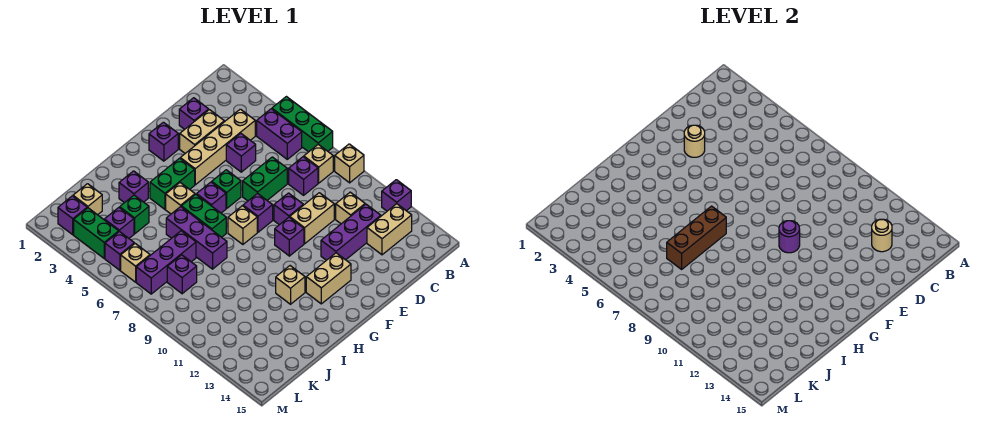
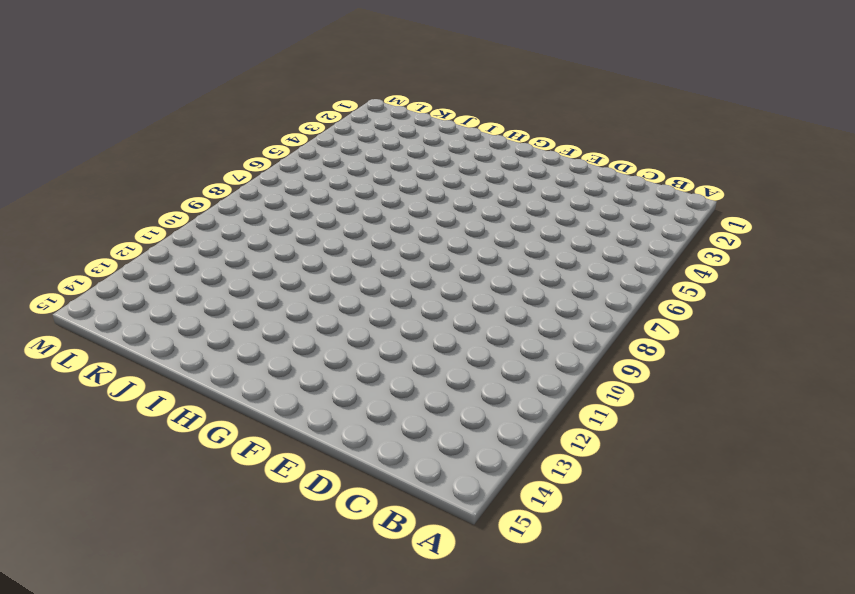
none -> green brick A5:A7 level 1
none -> tan brick A9 level 1
none -> purple brick A12 level 1
none -> purple brick B5:B6 level 1

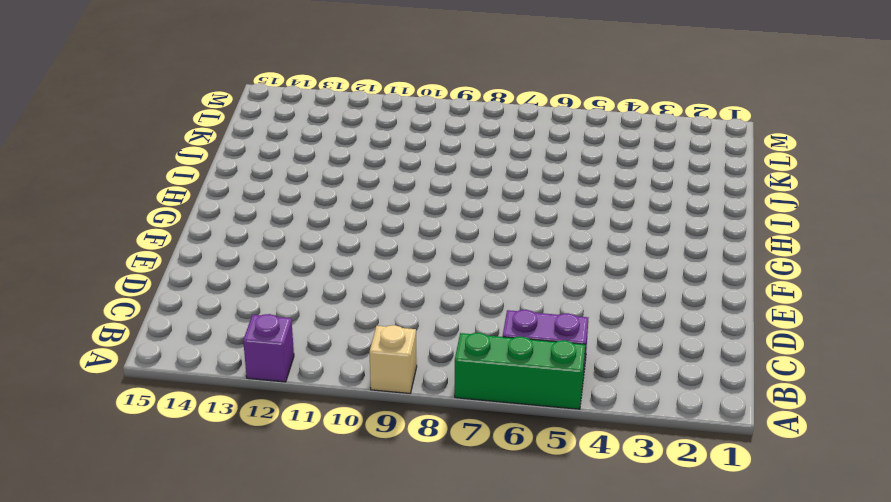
none -> tan brick B8 level 1
none -> tan brick B13:C13 level 1
none -> tan brick C4:F4 level 1
none -> purple brick C8 level 1

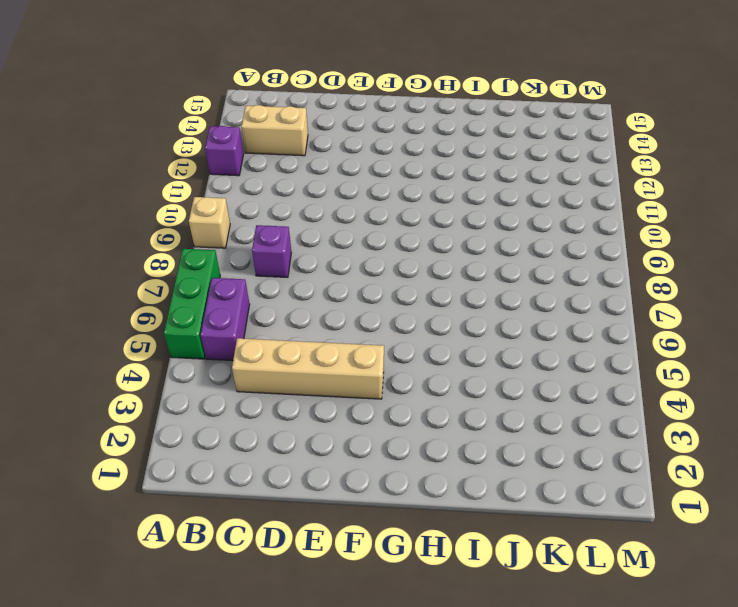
none -> tan brick B8 level 1
none -> tan brick C11 level 1
none -> purple brick C12:E12 level 1
none -> purple brick D2 level 1

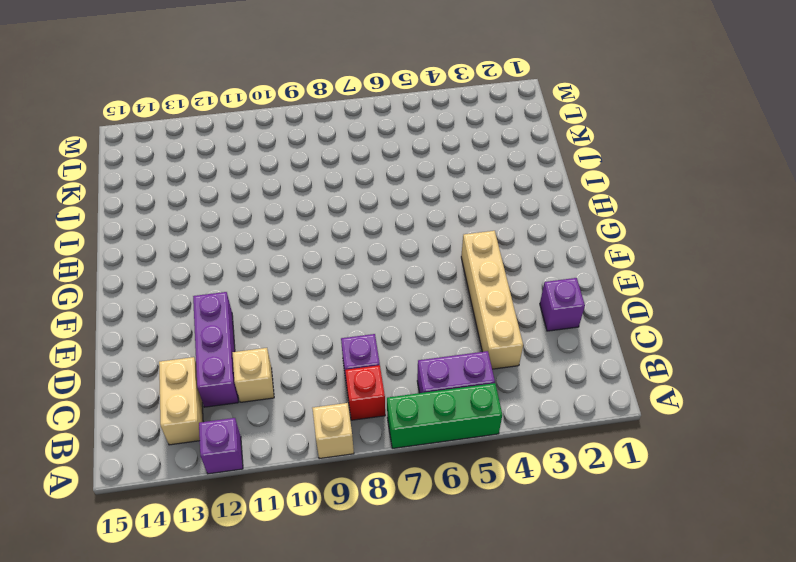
red brick B8 level 1 -> tan brick B8 level 1
none -> tan brick D3:E3 level 1
none -> purple brick D5 level 1
none -> green brick D7:E7 level 1
none -> tan brick D10:E10 level 1

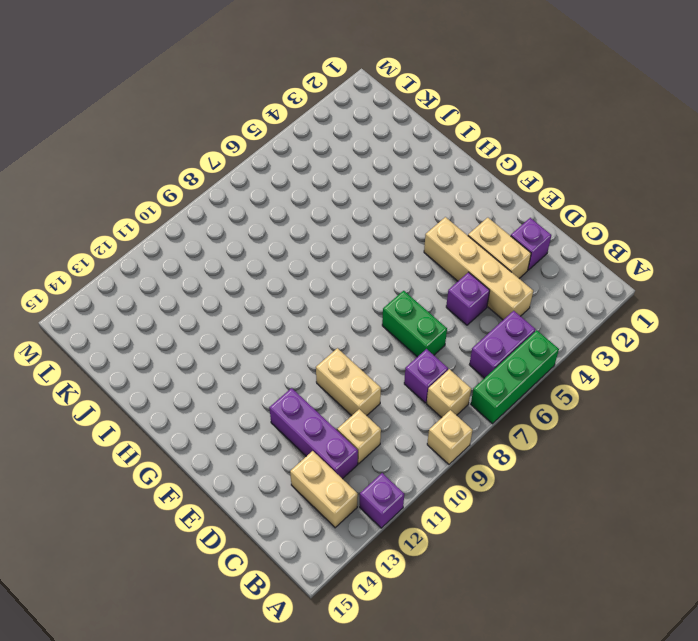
none -> purple brick E9 level 1
none -> purple brick F2 level 1
none -> green brick F6 level 1
none -> purple brick F8 level 1

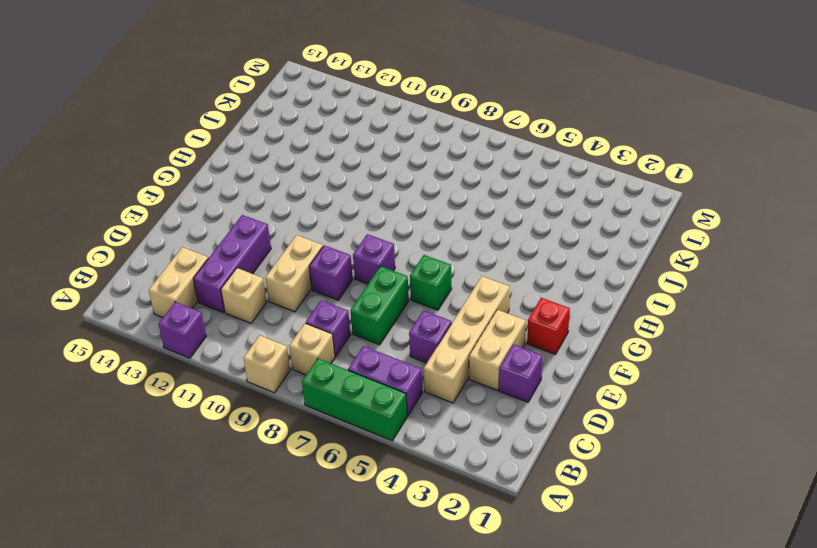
red brick F2 level 1 -> purple brick F2 level 1
none -> purple brick F10 level 1
none -> tan brick F13:G13 level 1
none -> green brick G4:H4 level 1
none -> purple brick G6 level 1

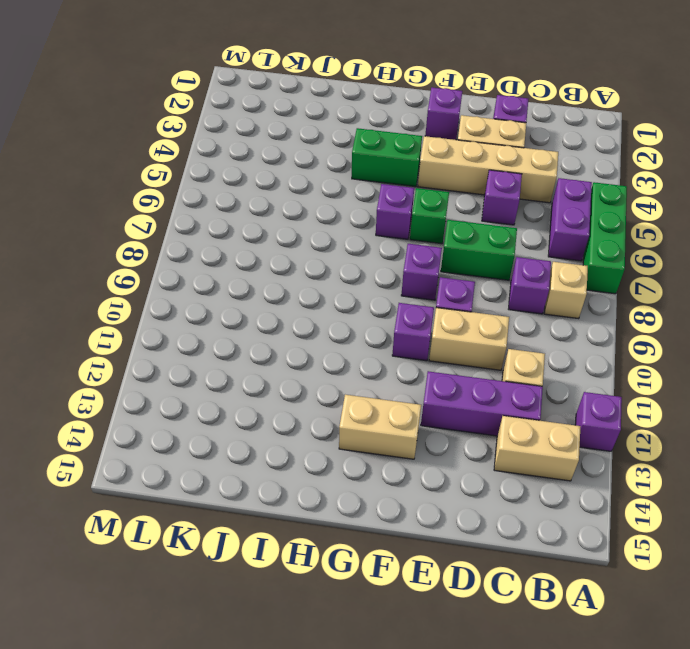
none -> tan brick A9 level 1
none -> tan brick G8 level 1
none -> tan brick H5 level 1
none -> green brick H6:H7 level 1

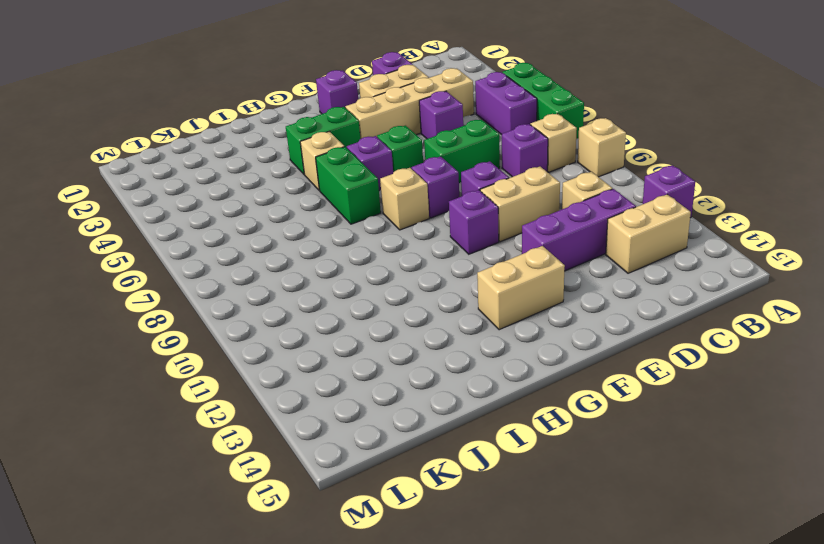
none -> tan brick H12 level 1
none -> purple brick I3 level 1
none -> purple brick I6:I8 level 1
none -> green brick J4 level 1

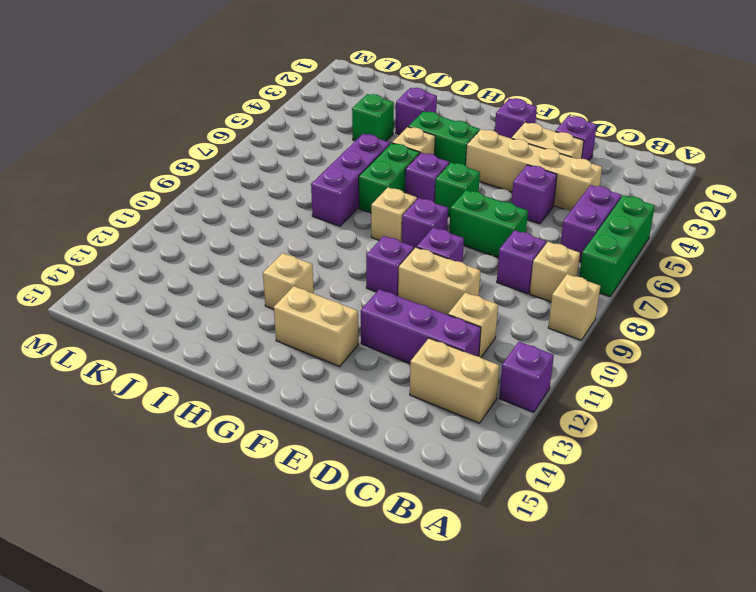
none -> purple brick J7:L7 level 1
none -> tan brick K2 level 1
none -> purple brick K4 level 1
none -> purple brick K8 level 1

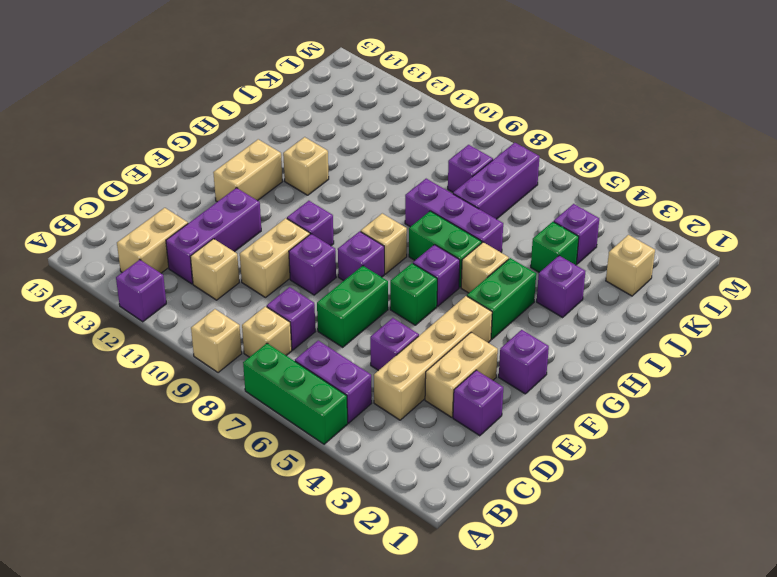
none -> purple brick L2 level 1
none -> green brick L3:L4 level 1
none -> purple brick L5 level 1
none -> tan brick L6 level 1

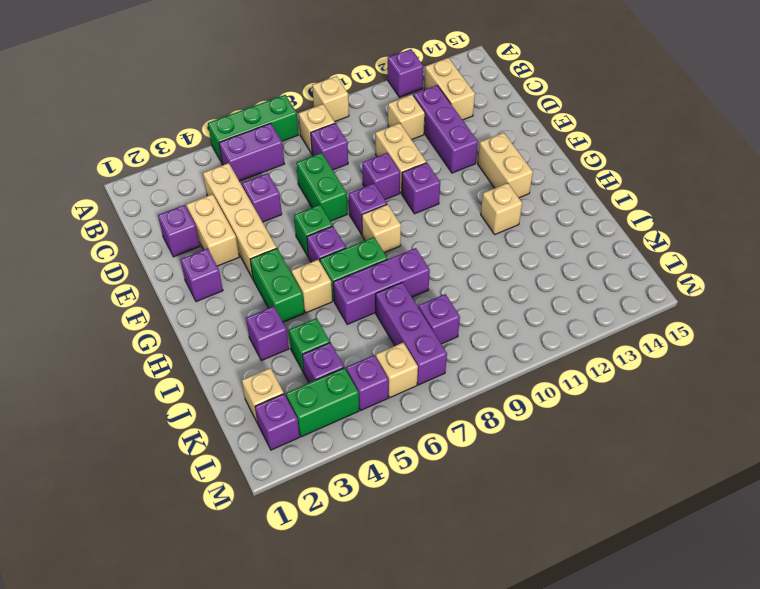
none -> tan round brick C13 level 2
none -> tan round brick E3 level 2
none -> purple round brick F10 level 2
none -> brown brick H7:J7 level 2

